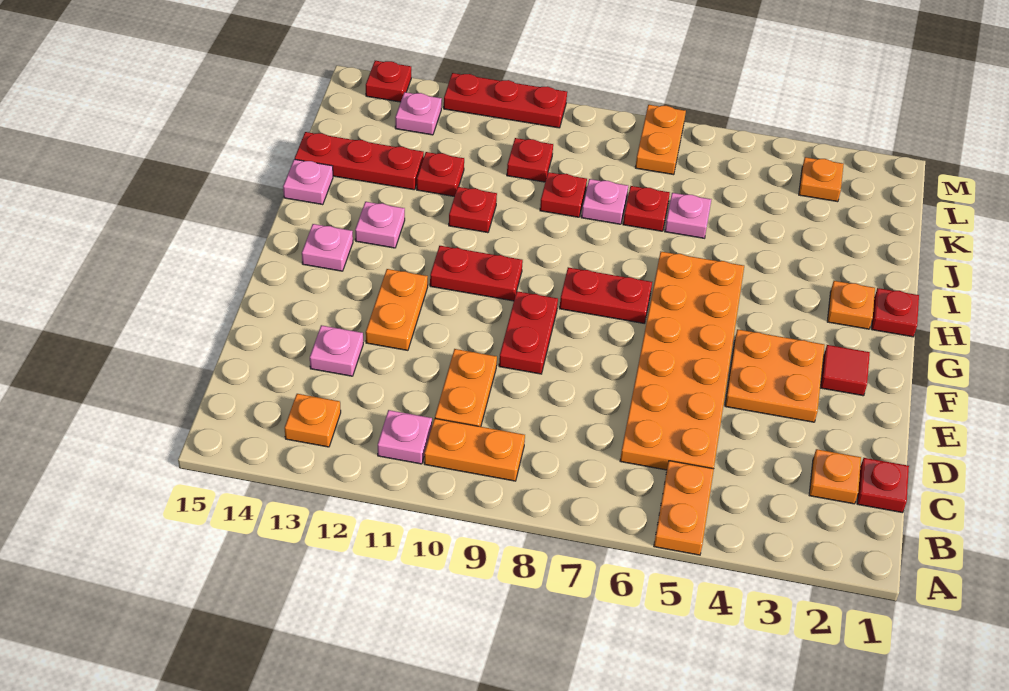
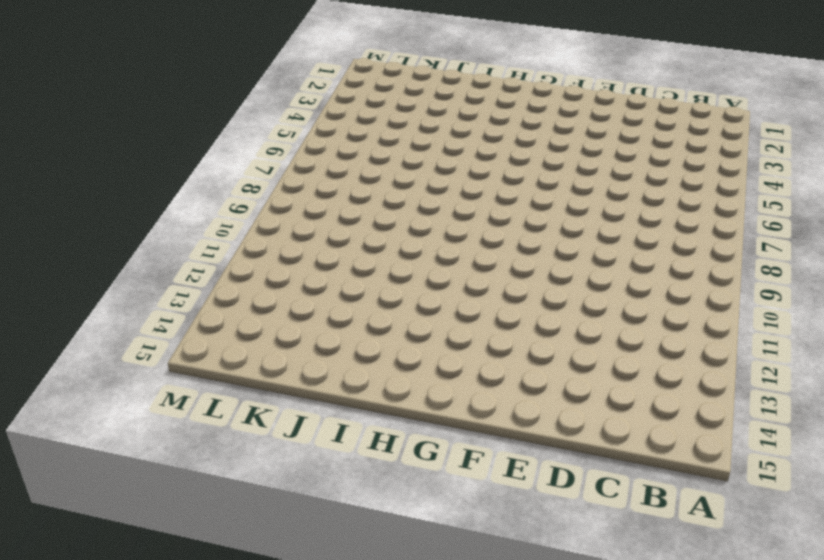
none -> orange plate A5:B5 level 1
none -> orange plate B9:B10 level 1
none -> pink plate B11 level 1
none -> orange plate B13 level 1

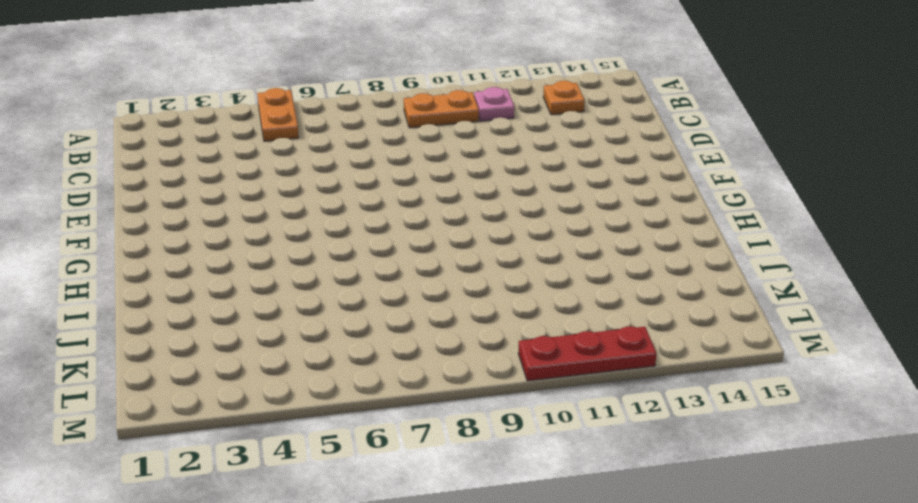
none -> red plate C1 level 1
none -> orange plate C2 level 1
none -> orange plate C5:H6 level 1
none -> orange plate C10:D10 level 1

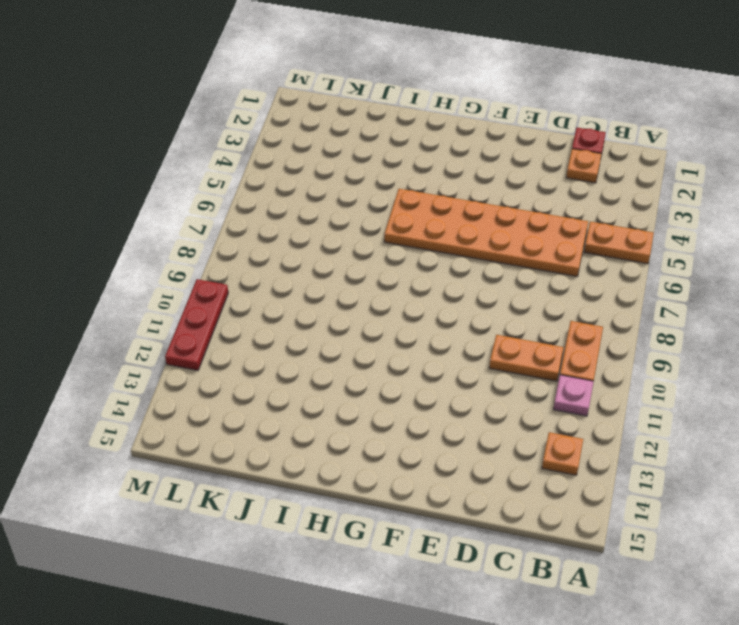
none -> pink plate D13 level 1
none -> orange plate E3:F4 level 1
none -> red plate E9:F9 level 1
none -> orange plate E12:F12 level 1

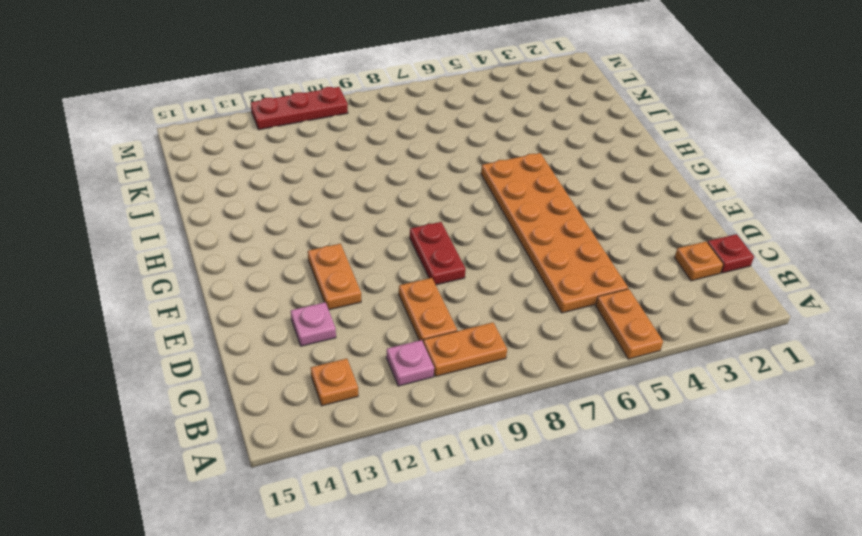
none -> orange plate E3:F4 level 1
none -> red tile F2 level 1
none -> red plate G7:G8 level 1
none -> red plate G10:G11 level 1

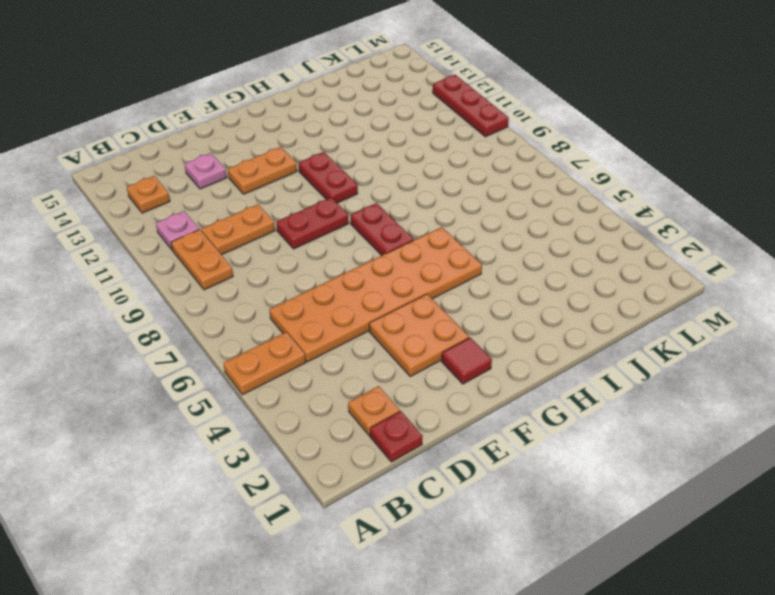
none -> pink plate G14 level 1
none -> red plate H1 level 1
none -> orange plate H2 level 1
none -> pink plate H13 level 1

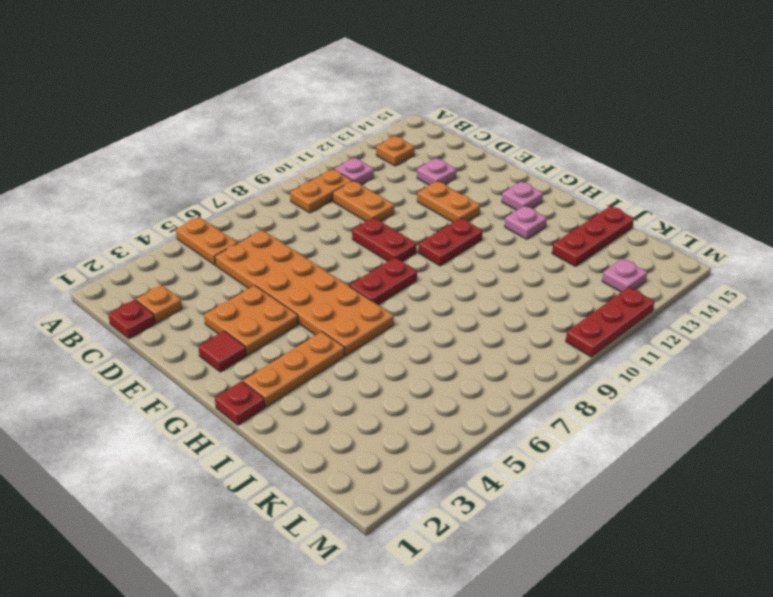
orange plate H2:H4 level 1 -> orange plate H2 level 1
none -> red plate I11 level 1
none -> pink plate I15 level 1
none -> pink plate J6 level 1
none -> red plate J7 level 1

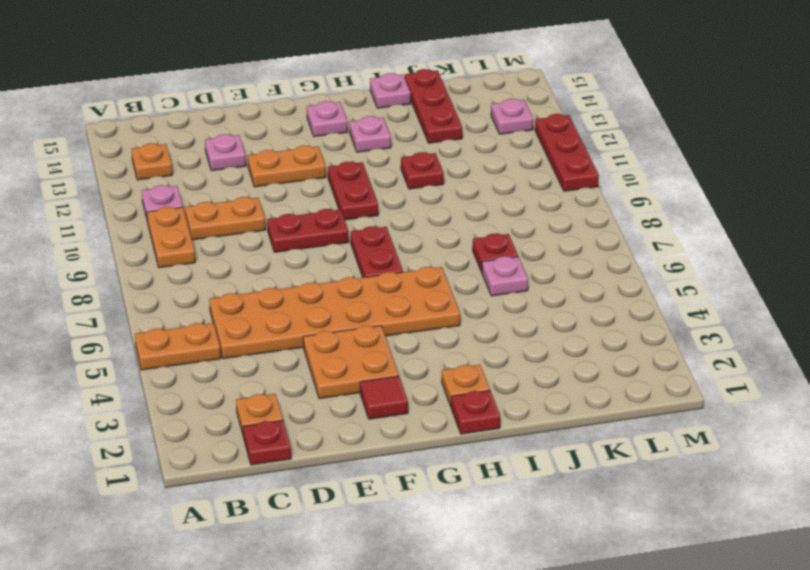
none -> pink plate J8 level 1
none -> red plate J9 level 1
none -> red plate J12 level 1
none -> red plate K10 level 1

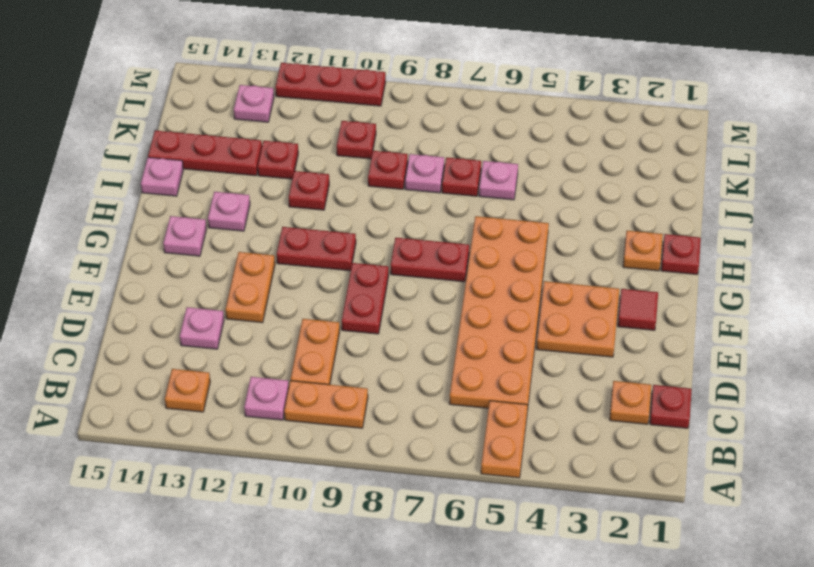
none -> orange plate L3 level 1
none -> orange plate L7:M7 level 1
none -> red plate M14 level 1

